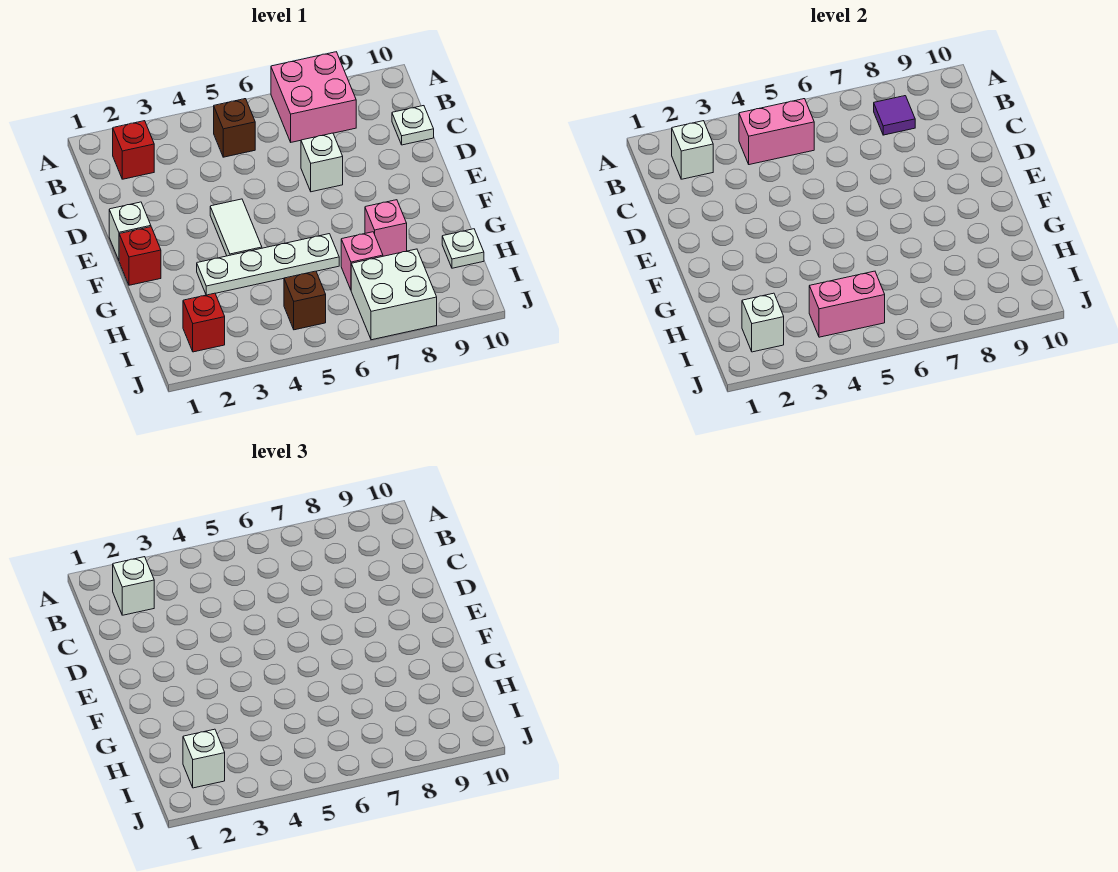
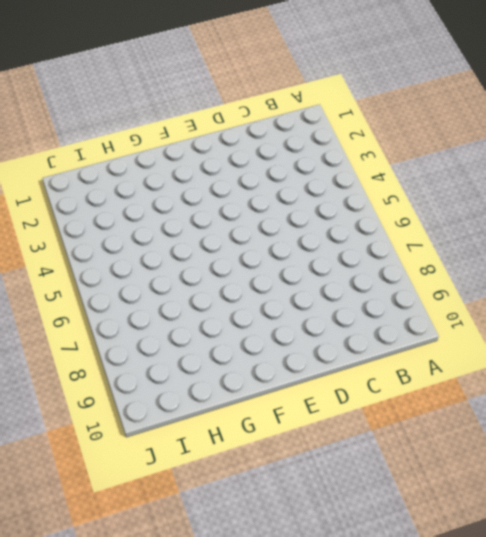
none -> pink brick A7:B8 level 1
none -> red brick B2 level 1
none -> brown brick B5 level 1

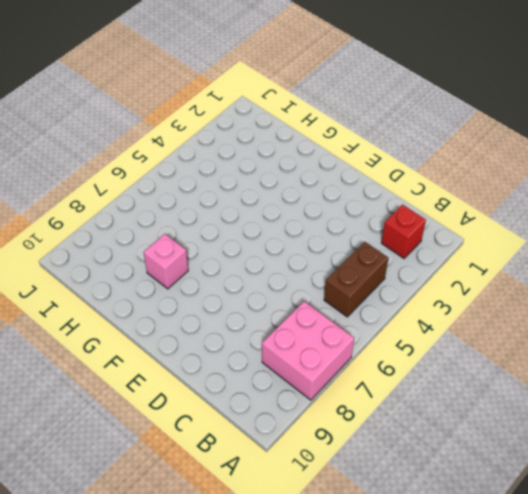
brown brick B4:B5 level 1 -> brown brick B5 level 1
none -> white plate C10 level 1
none -> white brick D7 level 1
none -> white brick E1 level 1

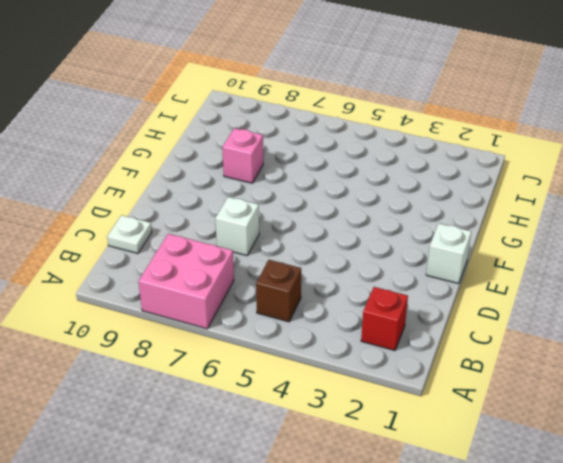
none -> white tile E4:F4 level 1
none -> red brick F1 level 1
none -> white plate G3:G6 level 1

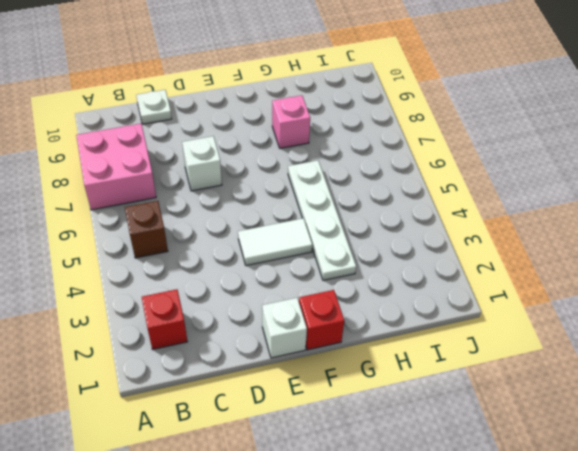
none -> pink brick H7 level 1
none -> white plate H10 level 1
none -> red brick I2 level 1

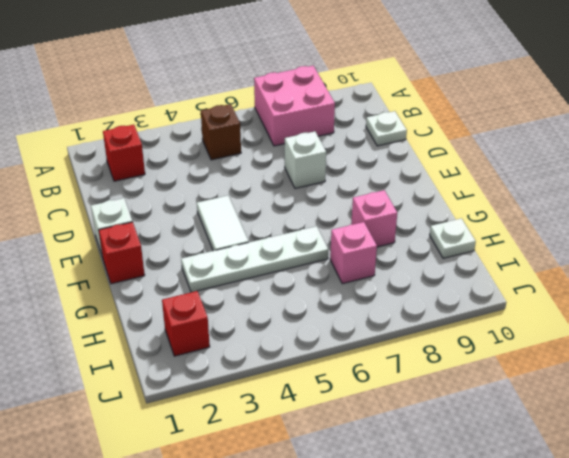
none -> brown brick I5 level 1
none -> white brick I7:J8 level 1
none -> white brick B2 level 2

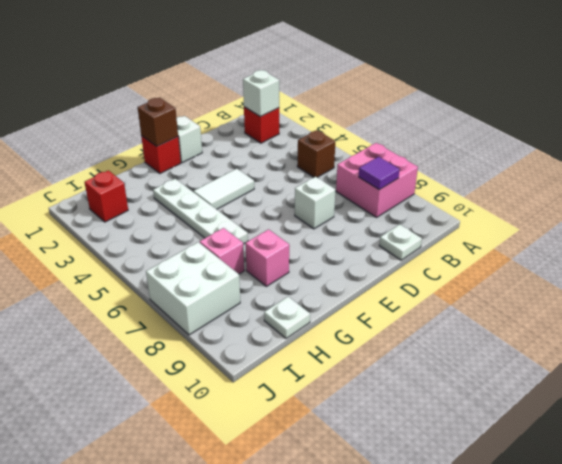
brown brick F1 level 2 -> brown brick I5 level 1
none -> pink brick B4:B5 level 2
none -> white brick I2 level 2
none -> pink brick I4:I5 level 2

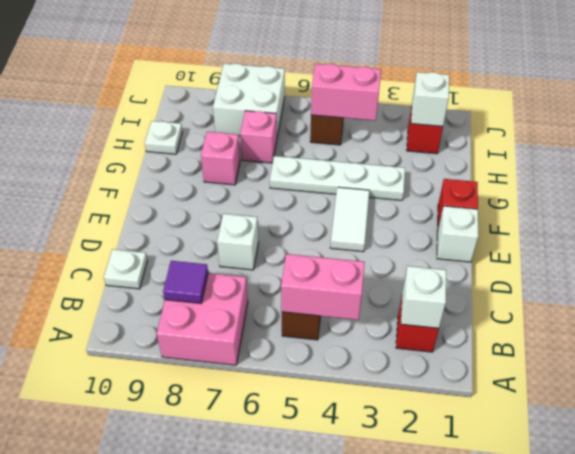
none -> white brick B2 level 3
none -> white brick I2 level 3

